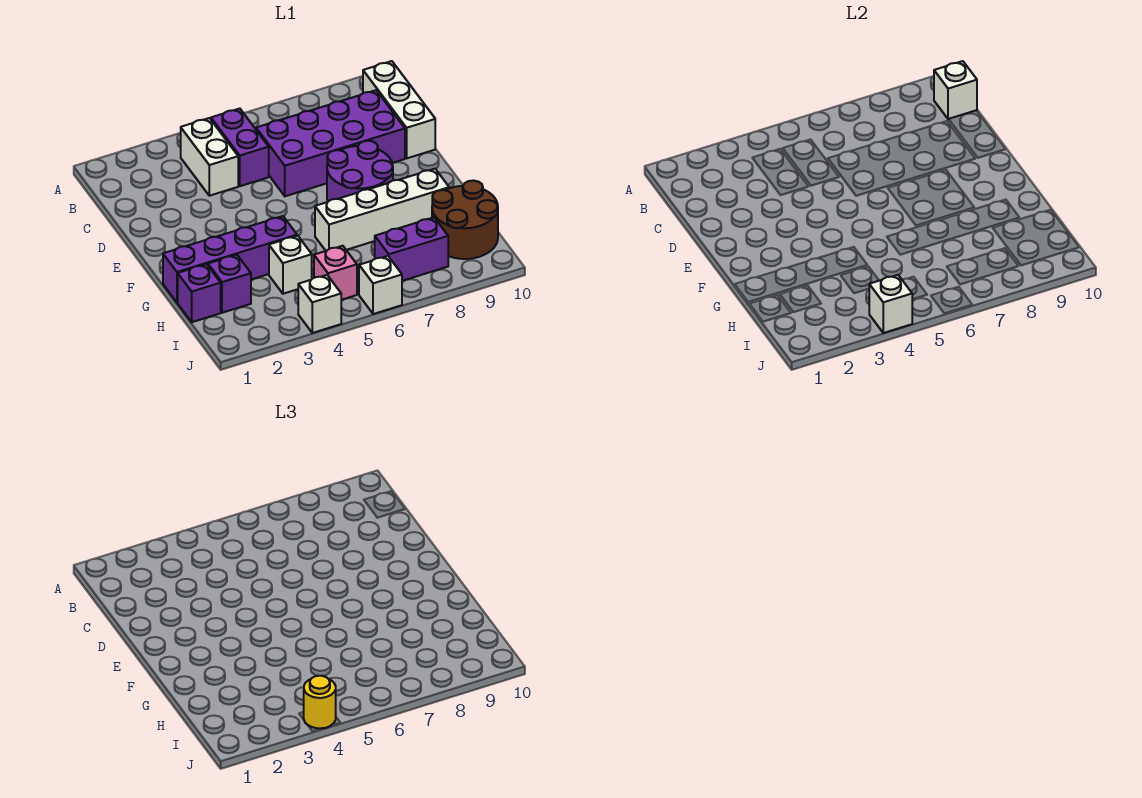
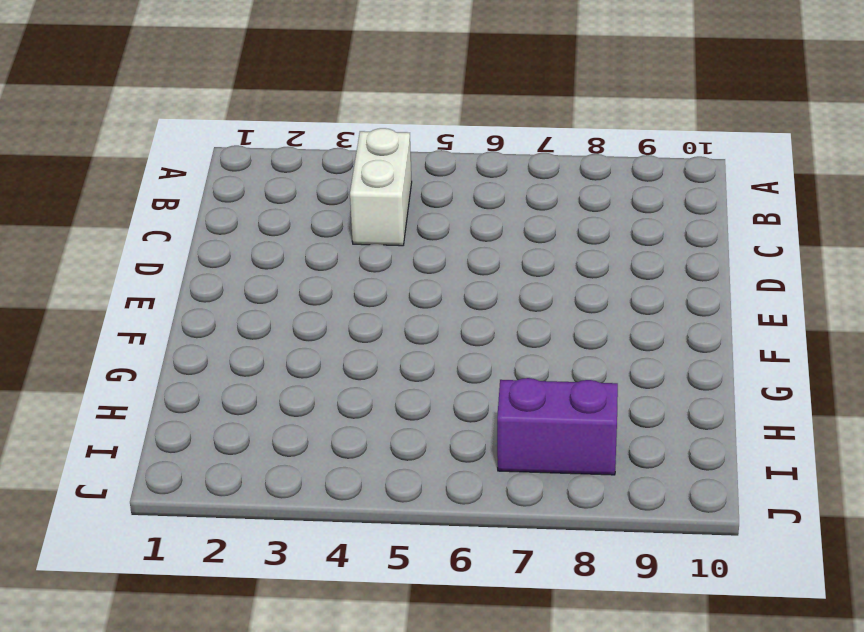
none -> purple brick B5:C5 level 1
none -> white brick B10:D10 level 1
none -> purple brick C6:D9 level 1

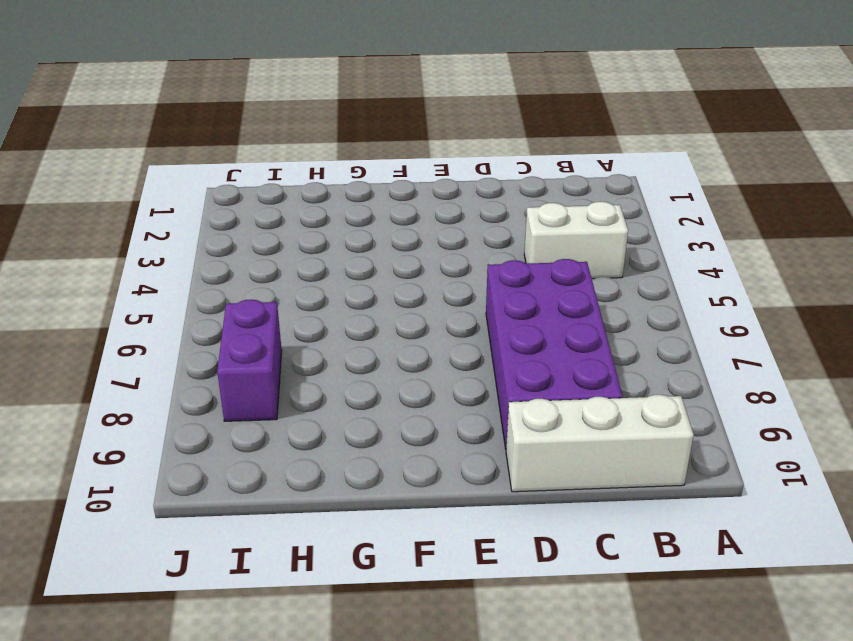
none -> purple brick B5:C5 level 1
none -> purple round brick E7:F8 level 1
none -> purple brick G1:G4 level 1

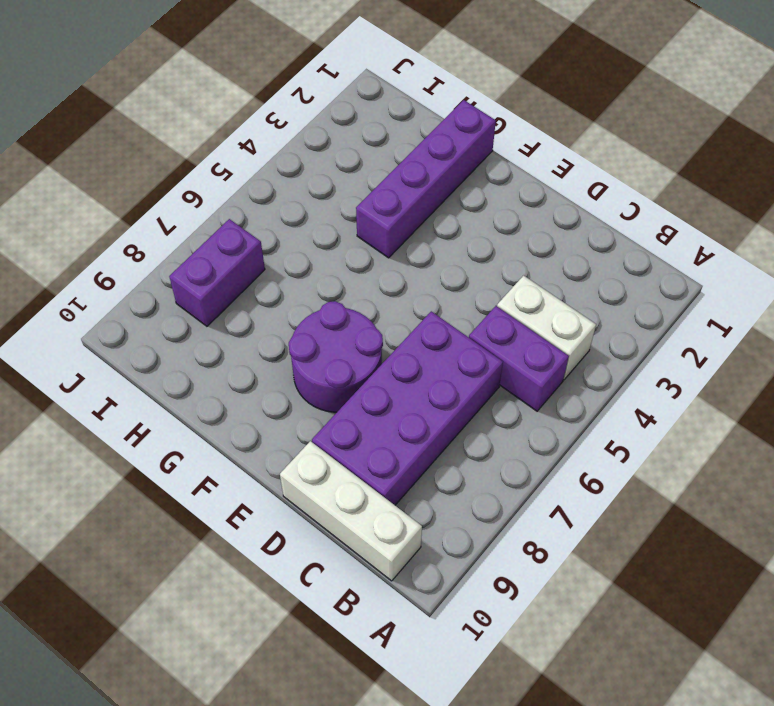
none -> white brick G6:G9 level 1
none -> purple brick H1 level 1
none -> purple brick H2 level 1

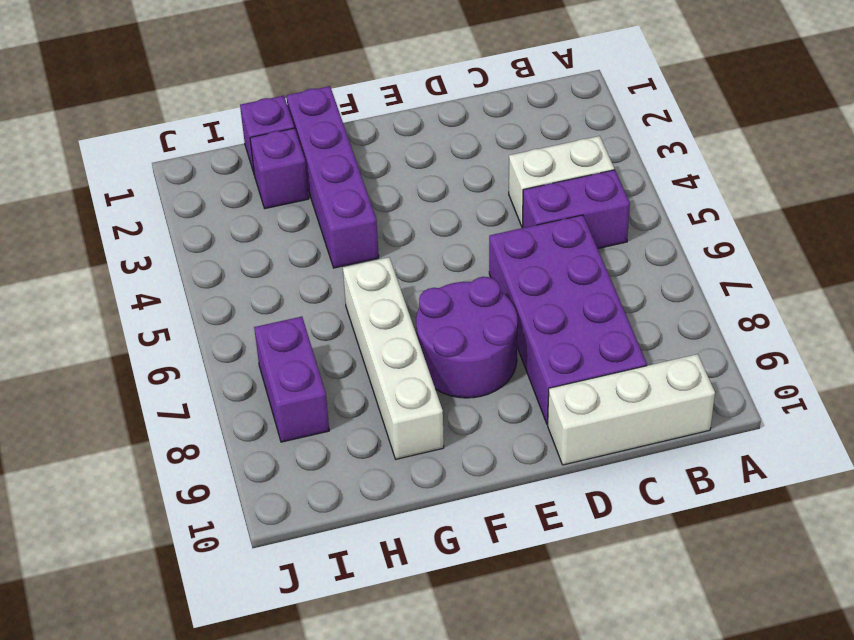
none -> white brick H4 level 1
none -> brown round brick H9:I10 level 1
none -> pink brick I5 level 1

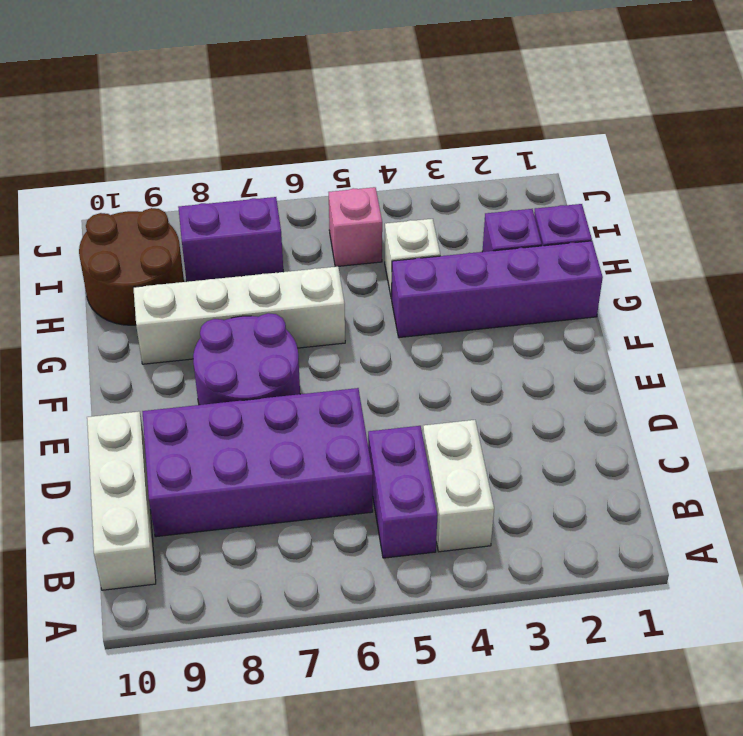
none -> white brick J4 level 1
none -> white brick J6 level 1
none -> white brick B10 level 2

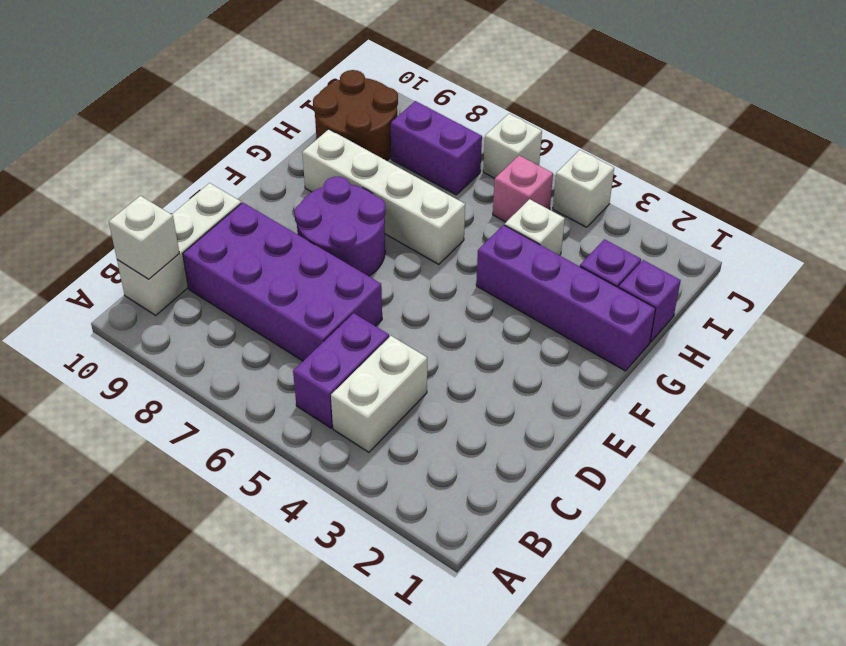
none -> white brick J4 level 2
none -> yellow round brick J4 level 3

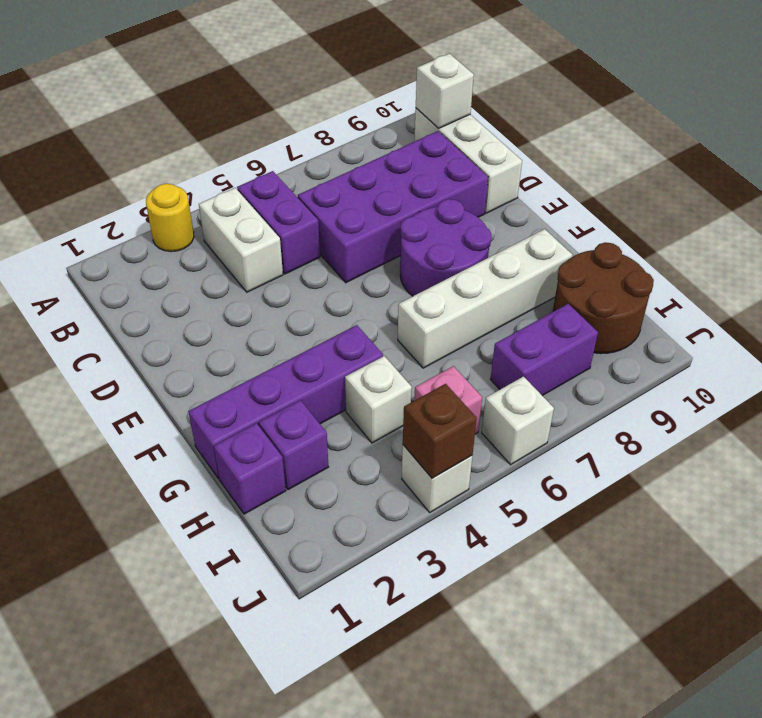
yellow round brick A3 level 1 -> yellow round brick J4 level 3
brown brick J4 level 2 -> white brick J4 level 2

